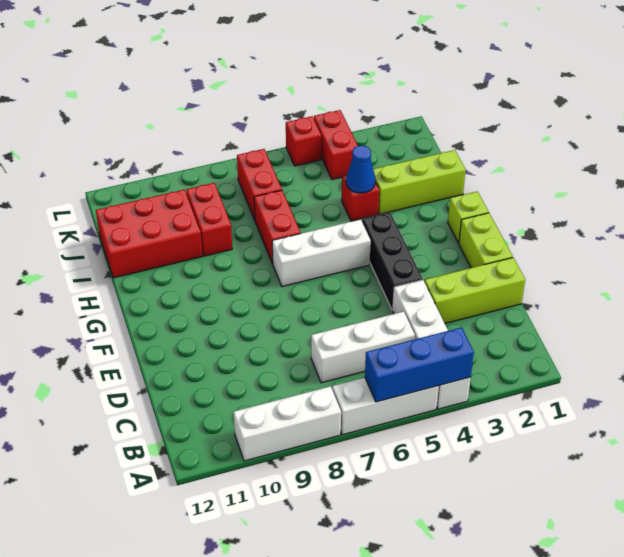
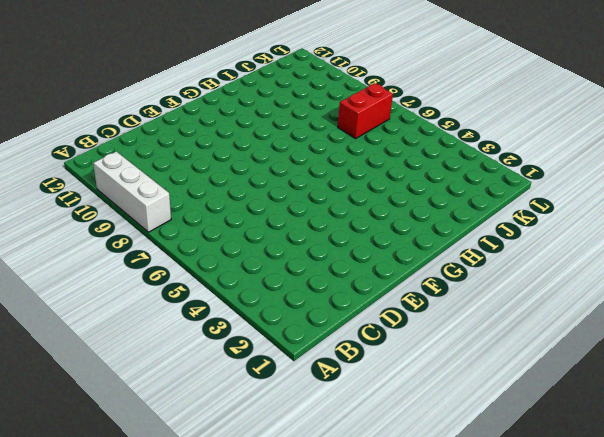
none -> white brick A4:D4 level 1
none -> white brick A5:A7 level 1
none -> white brick C5:C7 level 1

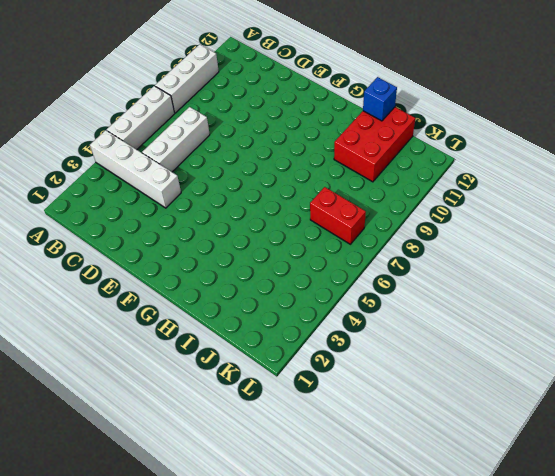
blue brick I12 level 2 -> none
none -> lime brick D1:D3 level 1
none -> lime brick E1:F1 level 1
none -> black brick E4:G4 level 1

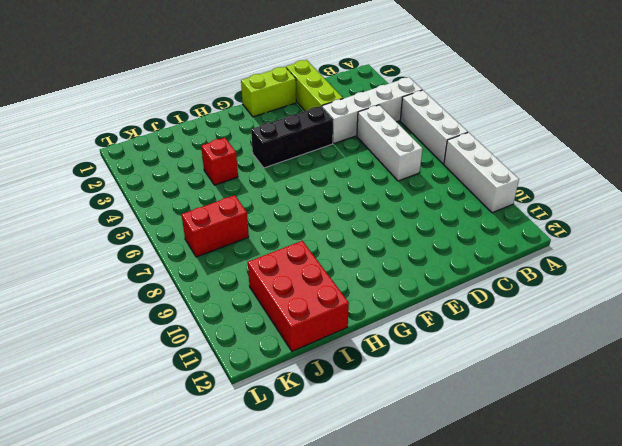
none -> lime brick G1 level 1
none -> white brick G5:G7 level 1
none -> red brick H7:I7 level 1

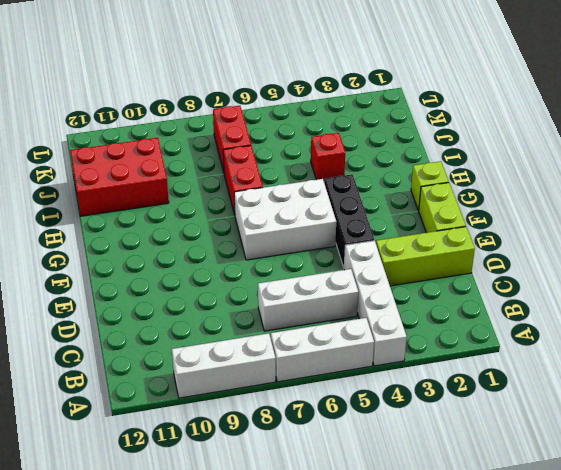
white brick F5:G7 level 1 -> white brick G5:G7 level 1
none -> lime brick I1:I3 level 1
none -> red brick I9:J9 level 1
none -> red brick K4:L4 level 1

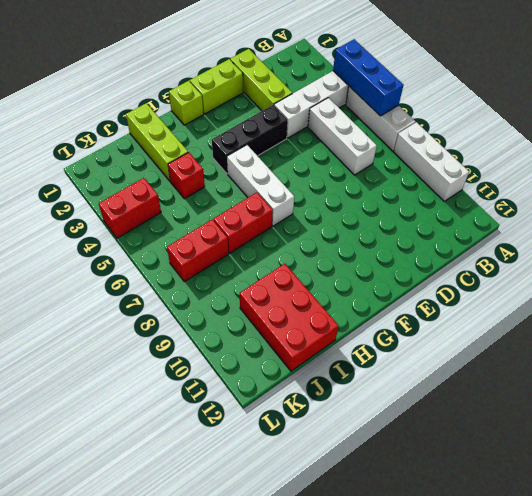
none -> red brick I9:J9 level 1
none -> red brick L5 level 1
none -> blue cone I4 level 2

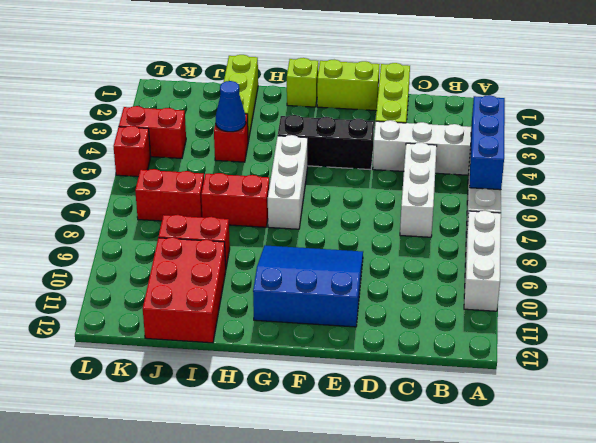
blue slope E9:G11 level 1 top 11 -> none

